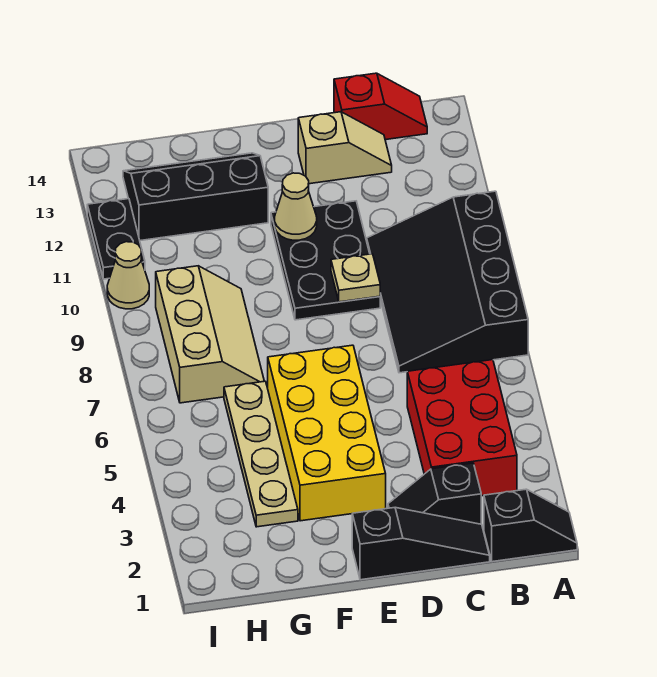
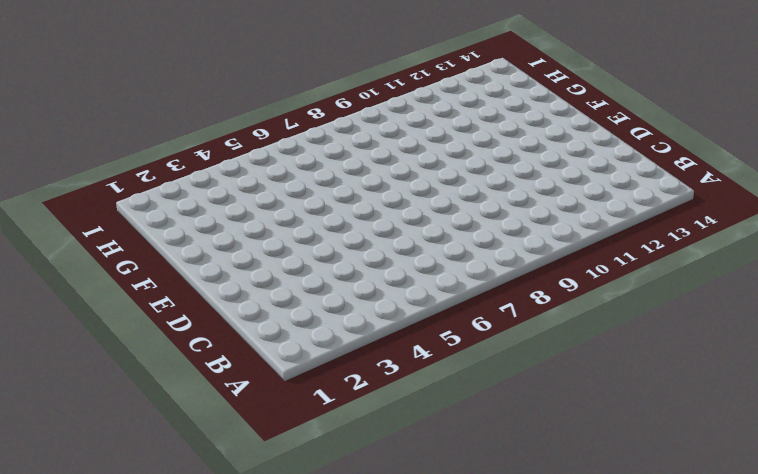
none -> black slope A1:B1 level 1 top B
none -> black slope A7:C10 level 1 top A
none -> red brick B3:C5 level 1

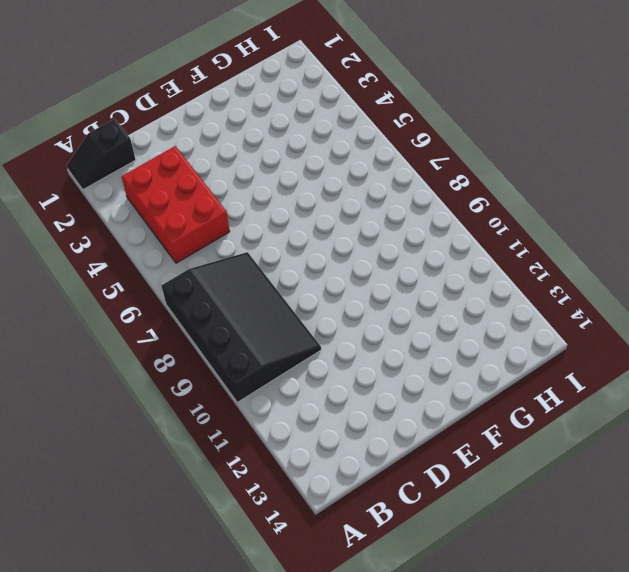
none -> red slope B14:C14 level 1 top C
none -> black slope C1:E1 level 1 top E
none -> black slope C2:D2 level 1 top C

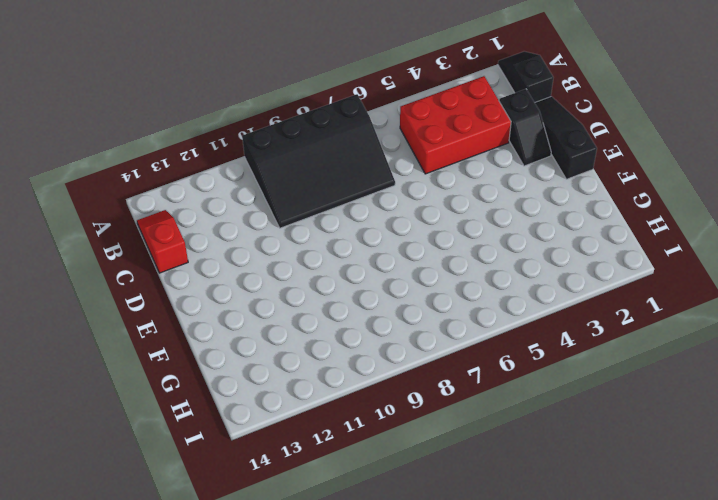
none -> tan slope C13:D13 level 1 top D
none -> black plate D9:E11 level 1
none -> yellow brick E3:F6 level 1

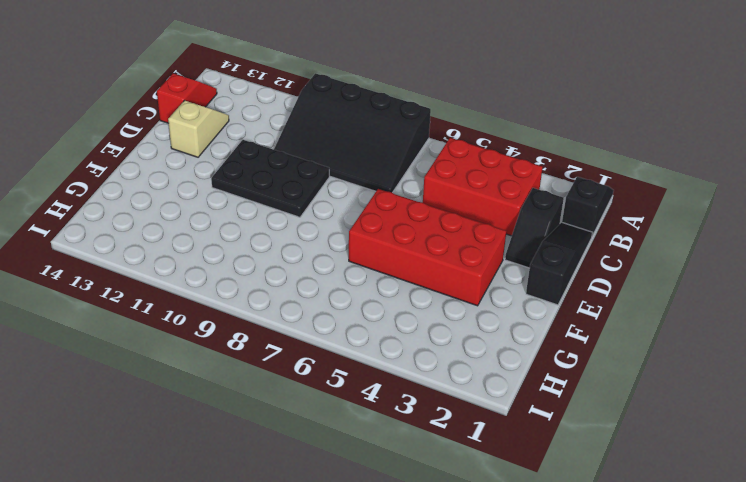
red brick E3:F6 level 1 -> yellow brick E3:F6 level 1
none -> black slope F12:H13 level 1 top 12
none -> tan plate G3:G6 level 1
none -> tan slope G7:H9 level 1 top H

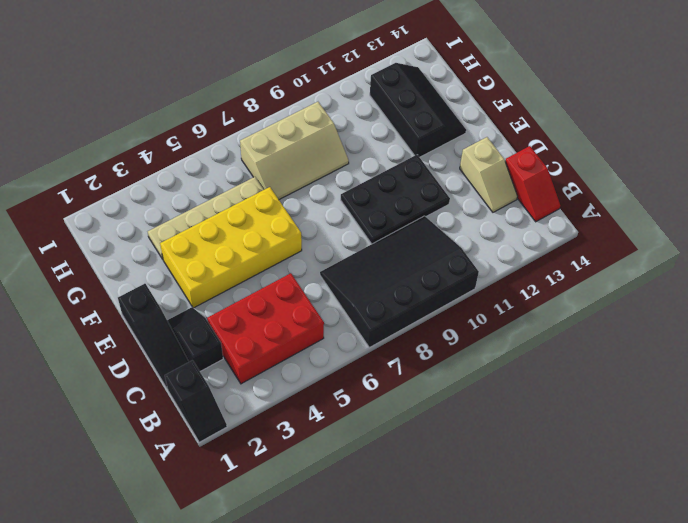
none -> tan cone I10 level 1
none -> black plate I11:I12 level 1
none -> tan plate D9 level 2

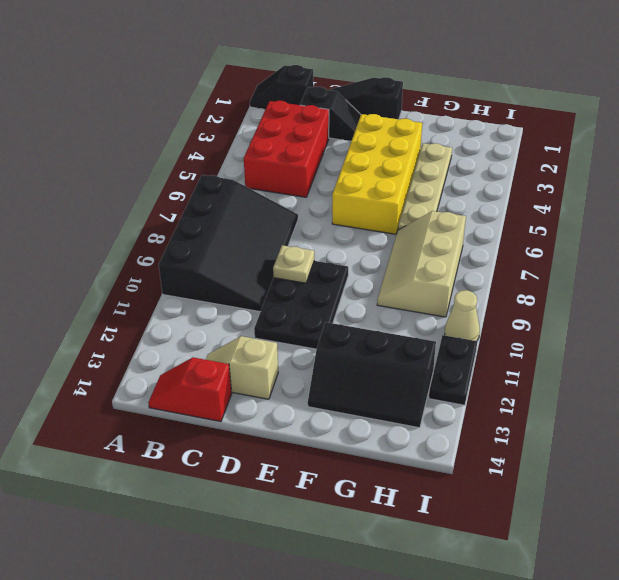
none -> tan cone E11 level 2

